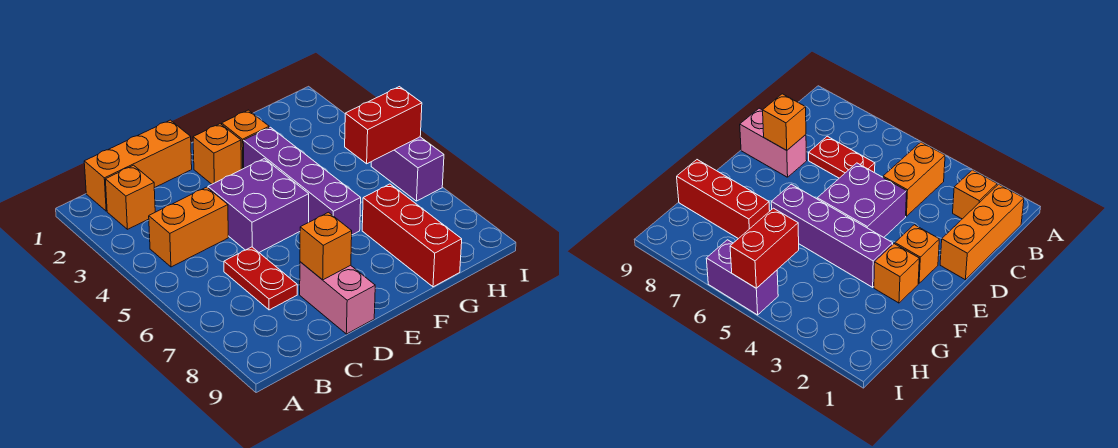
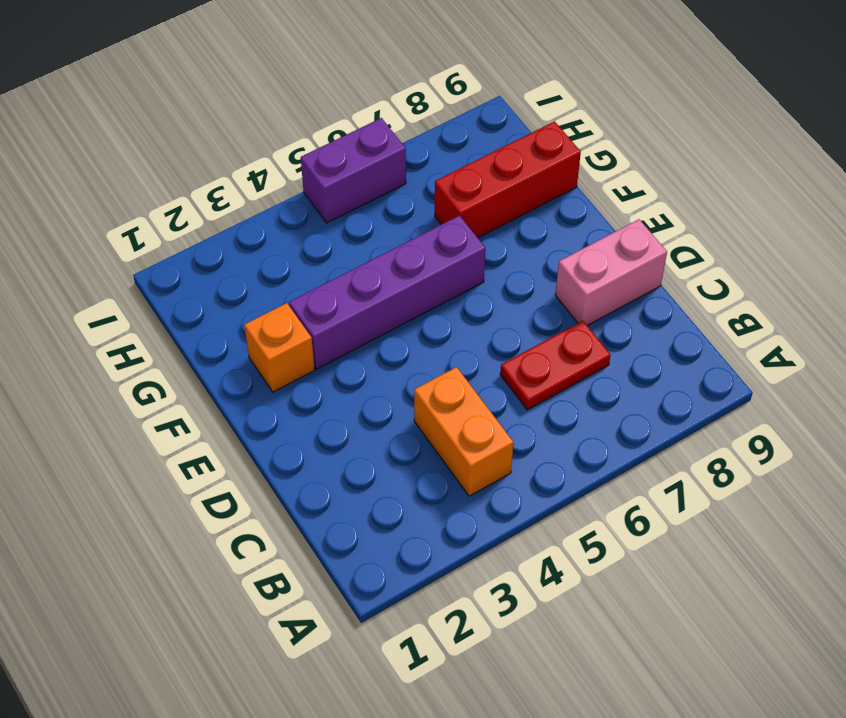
none -> orange brick B1:D1 level 1
none -> orange brick B2 level 1
none -> purple brick D4:E5 level 1

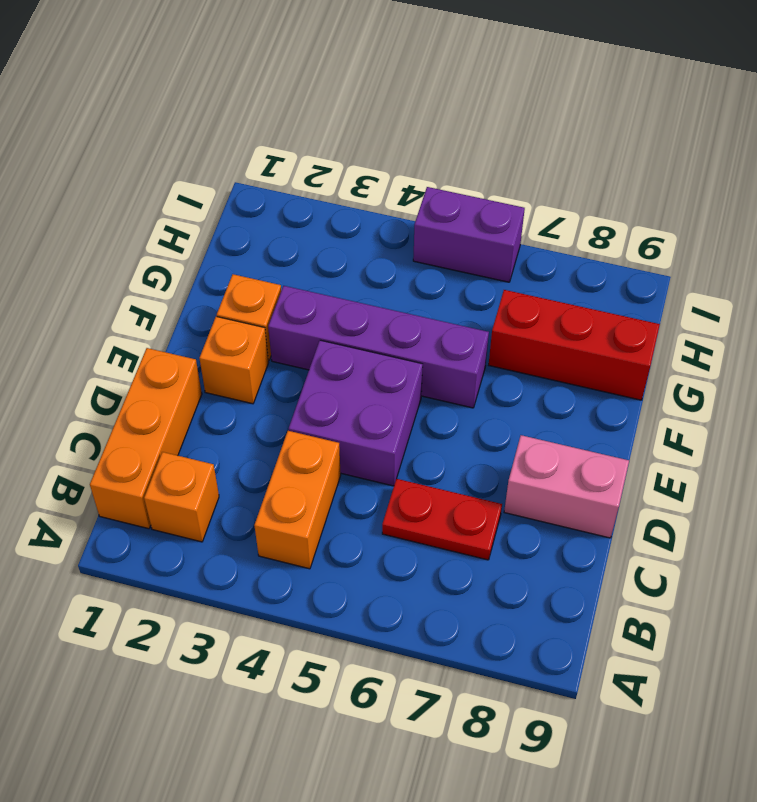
none -> orange brick D8 level 2
none -> red brick H5:I5 level 2

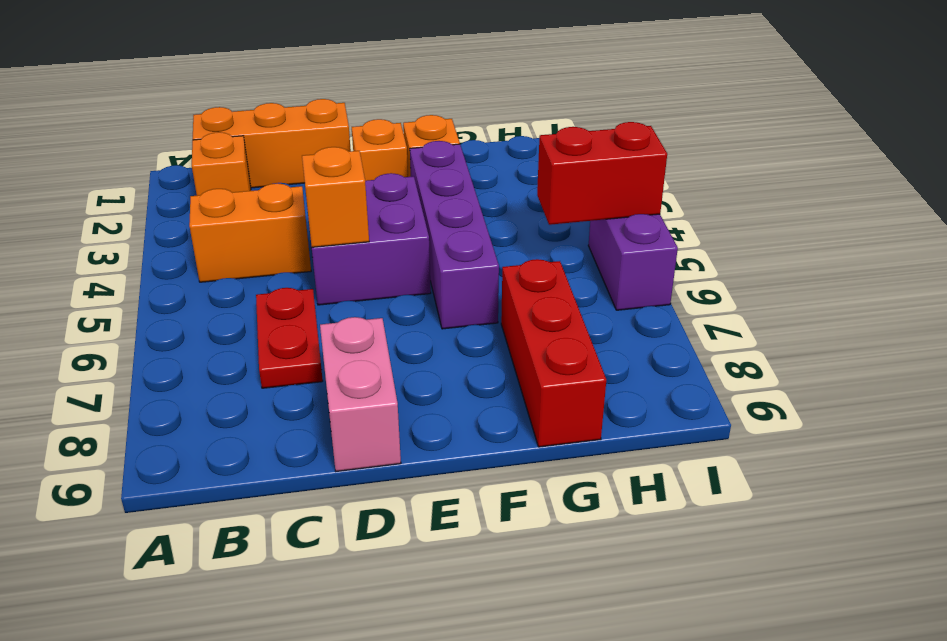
orange brick D5 level 2 -> orange brick D8 level 2

